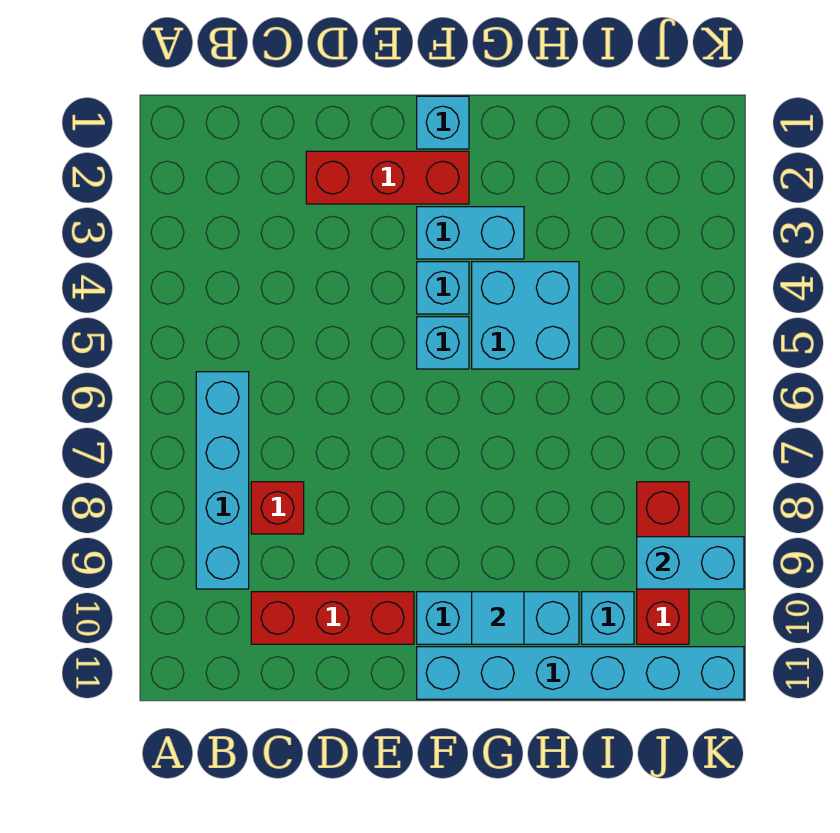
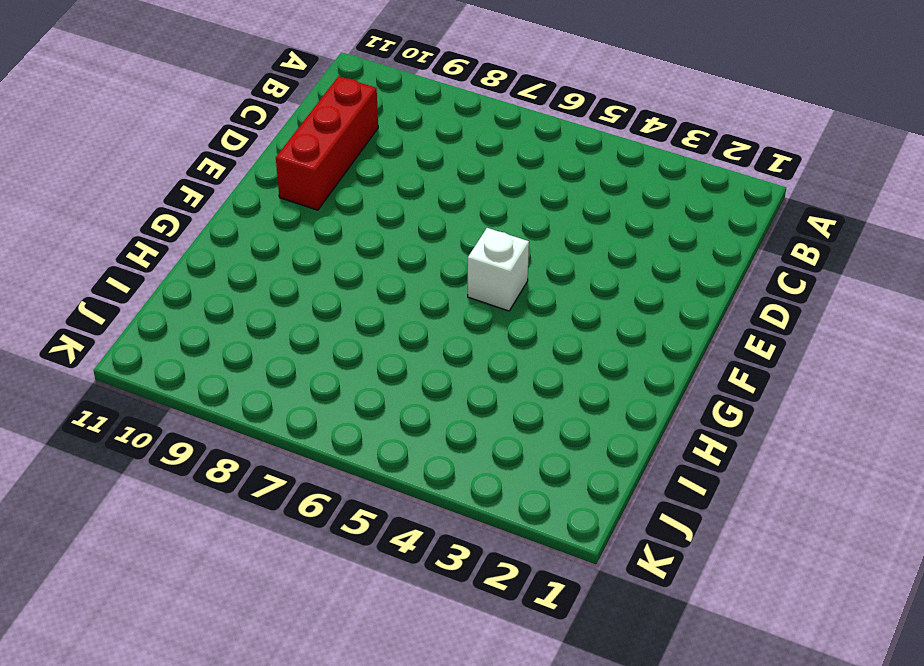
white brick F5 level 1 -> cyan brick F5 level 1
none -> cyan brick B6:B9 level 1
none -> red brick C8 level 1
none -> red brick D2:F2 level 1

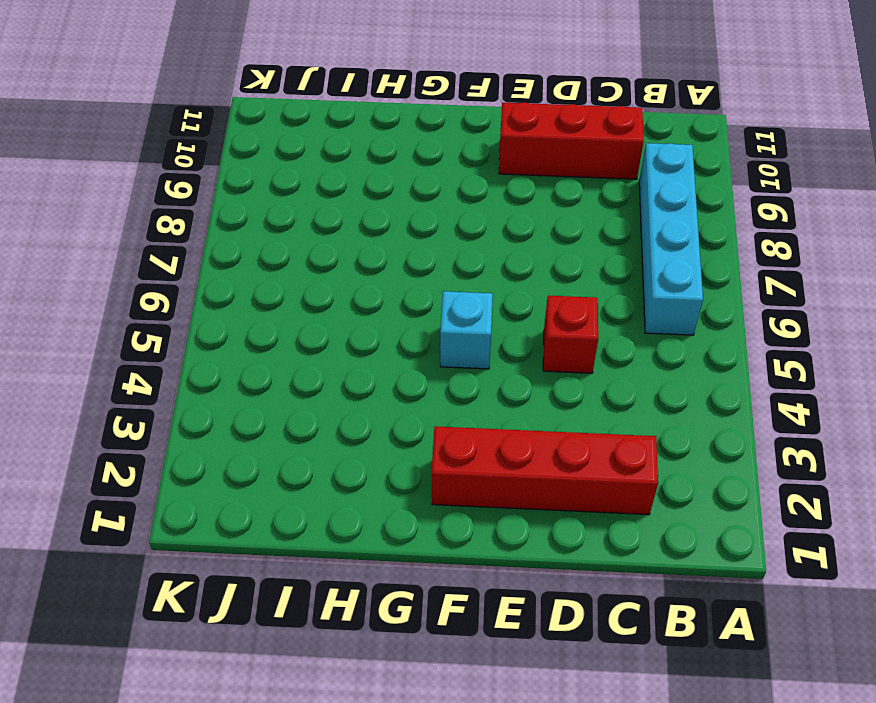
red brick C2:F2 level 1 -> red brick D2:F2 level 1
red brick D5 level 1 -> red brick C8 level 1
none -> cyan brick F1 level 1
none -> cyan brick F3:G3 level 1
none -> cyan brick F4 level 1

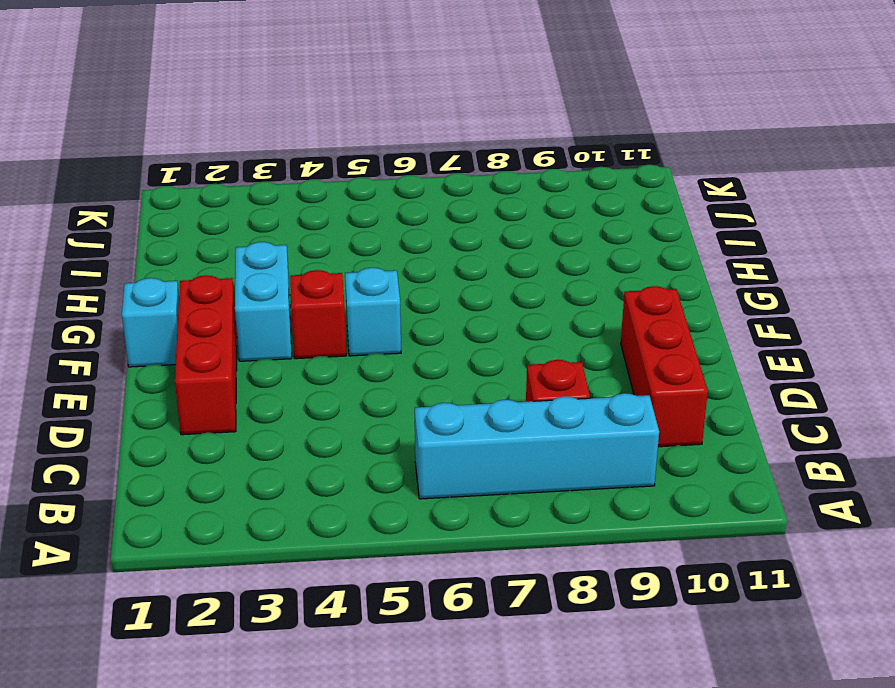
red brick F4 level 1 -> cyan brick F4 level 1
none -> cyan brick F10:H10 level 1
none -> cyan brick F11:K11 level 1
none -> cyan brick G4:H5 level 1

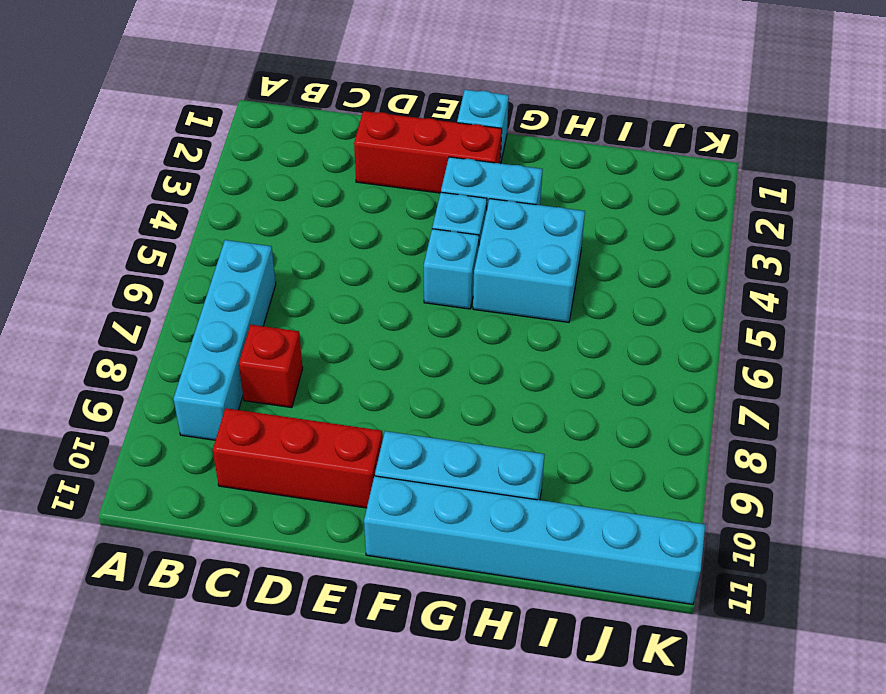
none -> cyan brick I10 level 1
none -> red brick J8:J10 level 1
none -> cyan tile G10 level 2

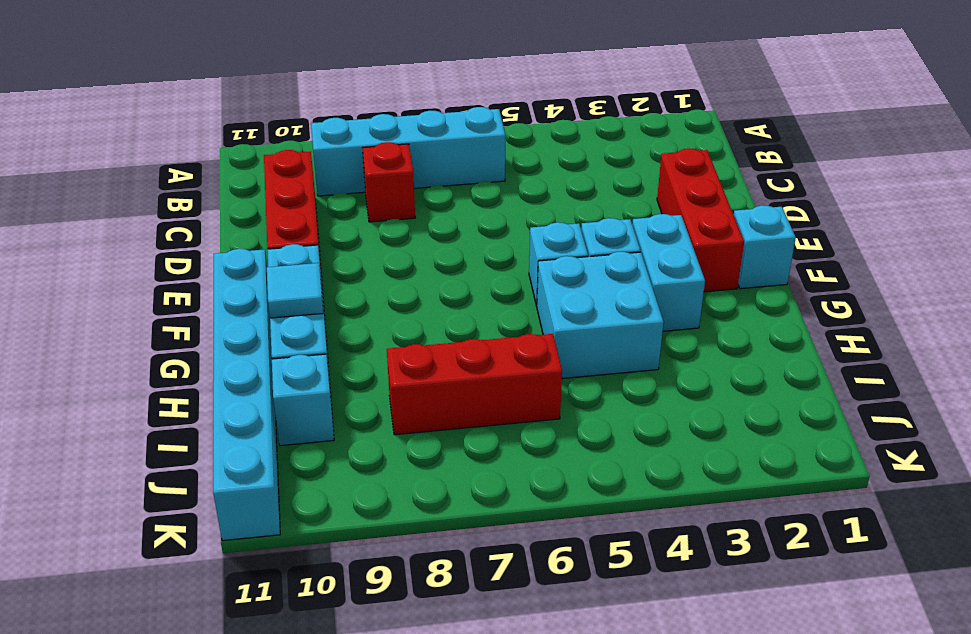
red brick I6:I8 level 1 -> red brick J8:J10 level 1
none -> cyan brick J9:K9 level 2

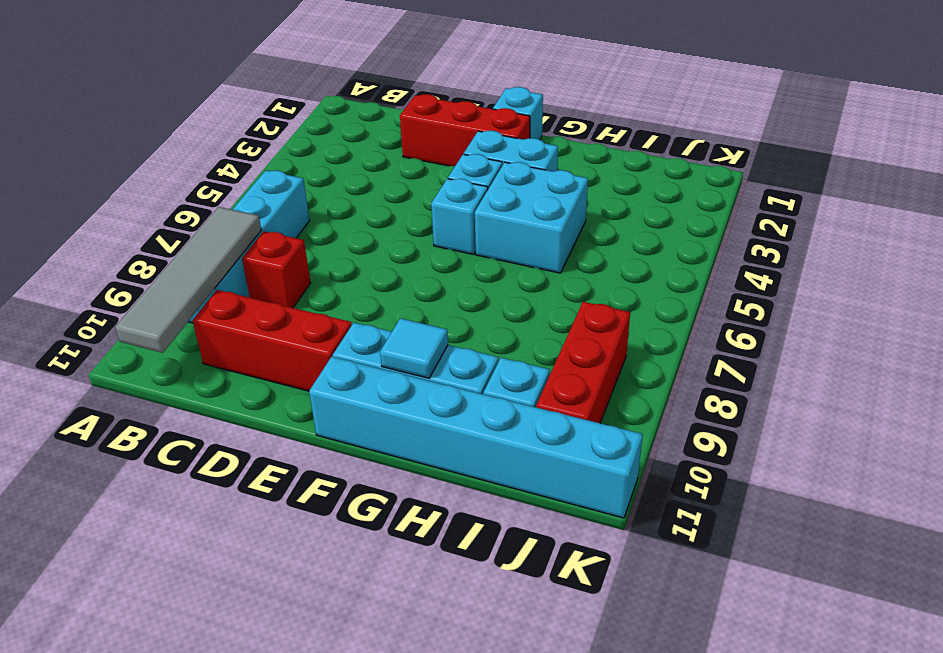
grey tile B8:B11 level 2 -> none
none -> cyan brick J9:K9 level 2

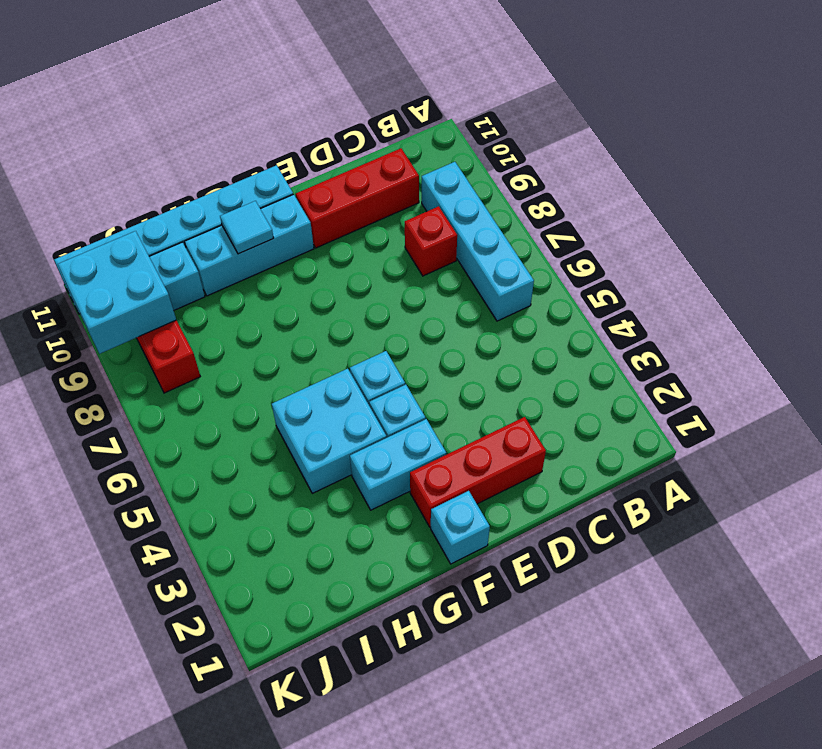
cyan brick J9:K10 level 2 -> cyan brick J9:K9 level 2

